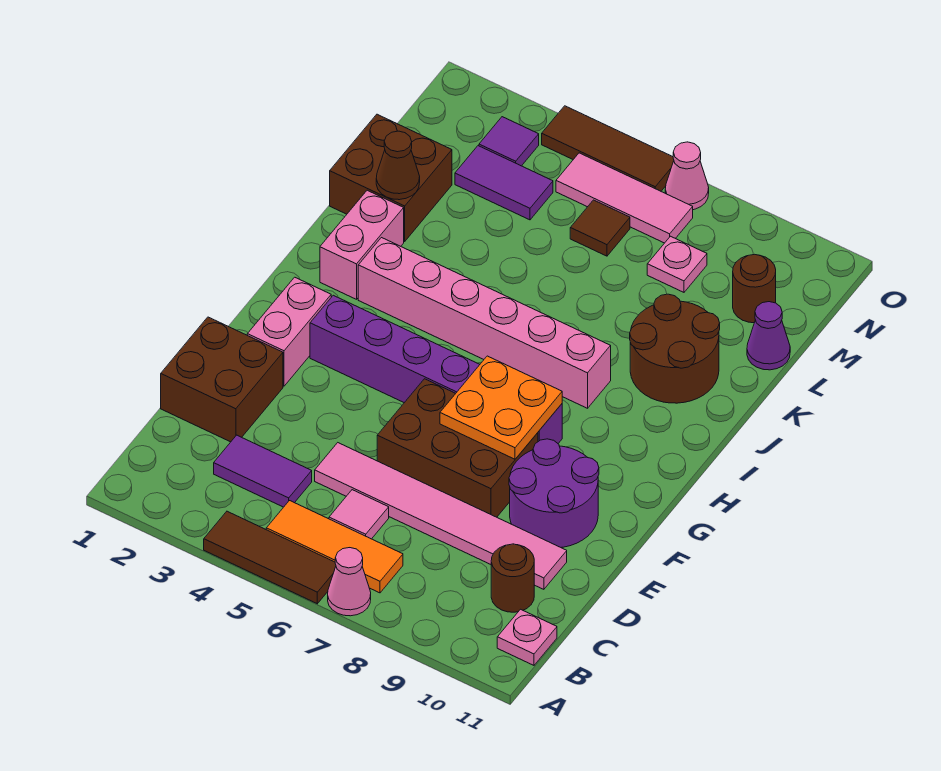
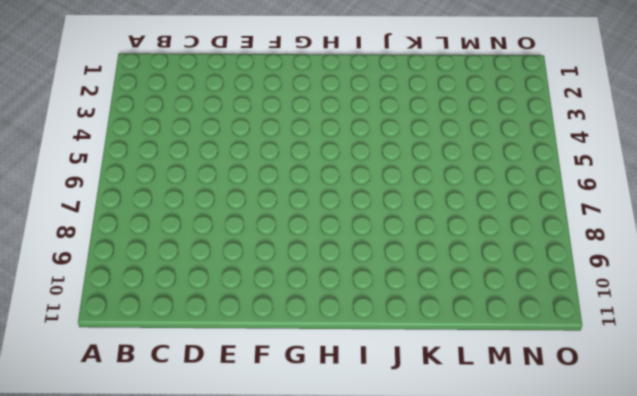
none -> brown tile A4:A6 level 1
none -> pink cone A7 level 1
none -> orange tile B5:B7 level 1

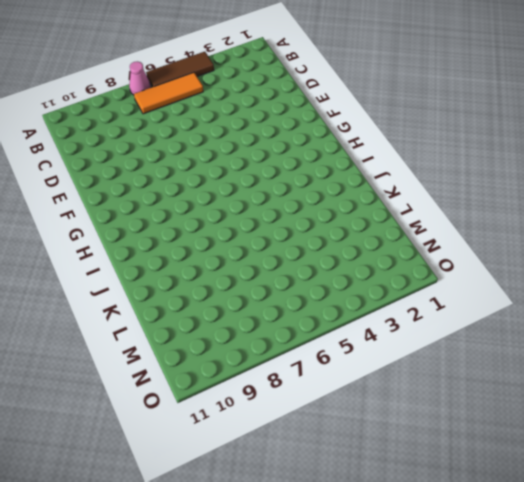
none -> pink plate B11 level 1
none -> purple tile C3:C4 level 1
none -> pink tile C6 level 1

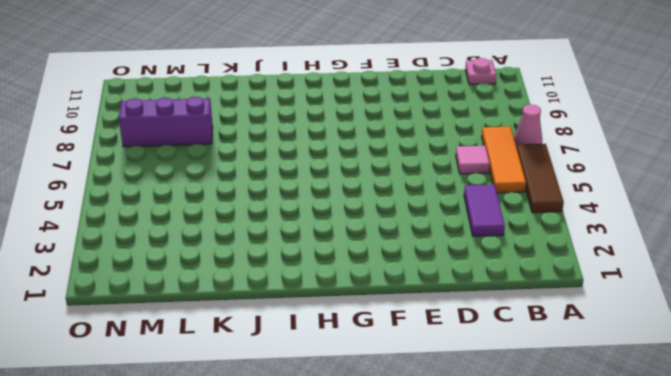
purple brick L8:N8 level 1 -> pink plate M8 level 1
none -> brown round brick C10 level 1
none -> brown brick D1:E2 level 1
none -> pink tile D5:D10 level 1

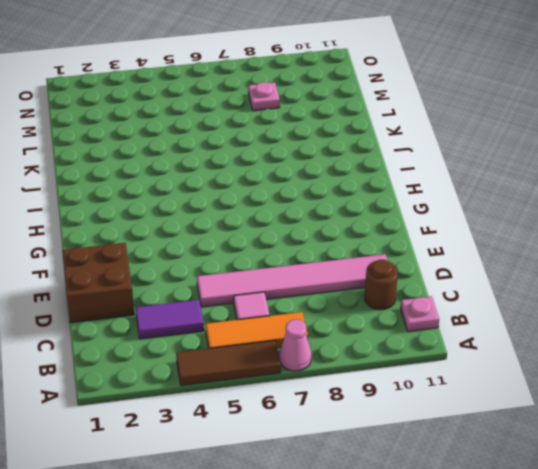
none -> brown brick E6:F8 level 1
none -> purple round brick E9:F10 level 1
none -> pink brick F2:G2 level 1

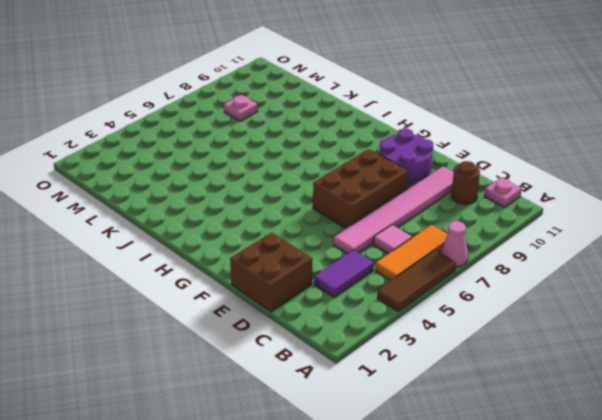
none -> pink brick F2:G2 level 1
none -> purple brick G3:G8 level 1
none -> pink brick I2:J2 level 1

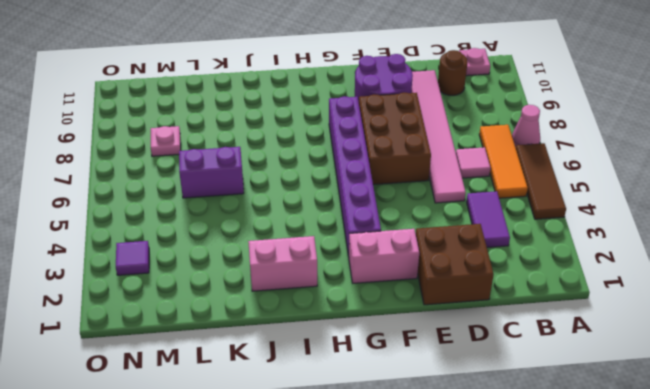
purple brick K6:L6 level 1 -> none
none -> pink brick I3:I8 level 1
none -> brown round brick J9:K10 level 1
none -> brown brick K1:L2 level 1

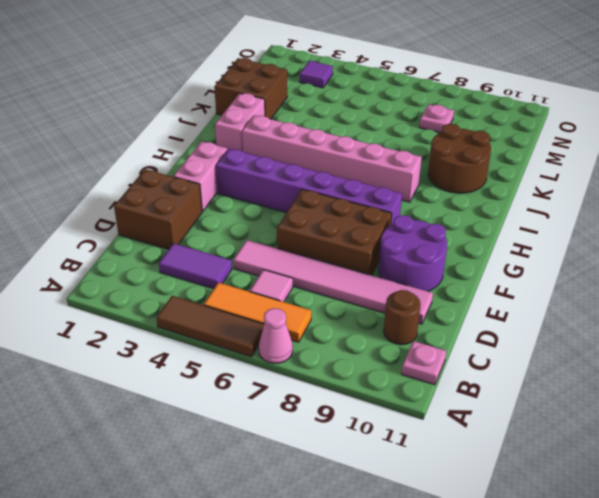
none -> purple cone L11 level 1
none -> purple tile M3:M4 level 1
none -> brown tile M6 level 1

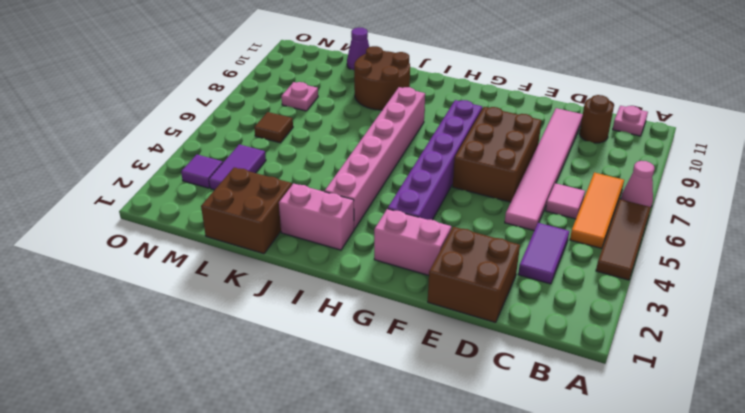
none -> purple round brick E9:F10 level 1
none -> brown round brick M10 level 1
none -> pink tile N5:N7 level 1

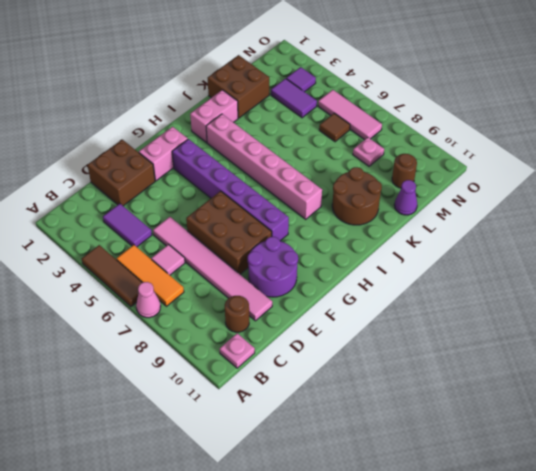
none -> brown tile O4:O6 level 1
none -> pink cone O7 level 1
none -> orange plate F7:G8 level 2

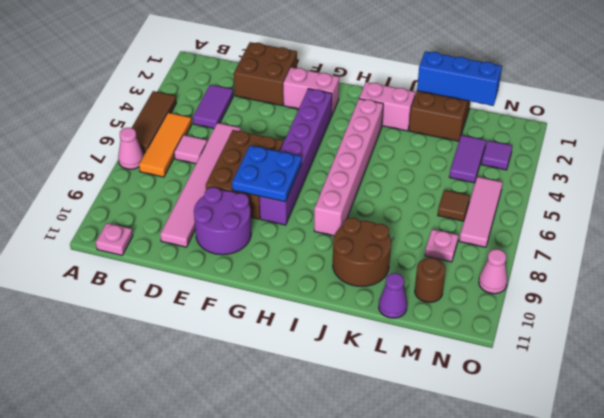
blue plate F7:G8 level 2 -> orange plate F7:G8 level 2
blue brick K1:M1 level 2 -> none
pink cone O9 level 1 -> pink cone O7 level 1
none -> brown round brick C10 level 1
none -> brown tile O4:O6 level 1
none -> brown cone K2 level 2

